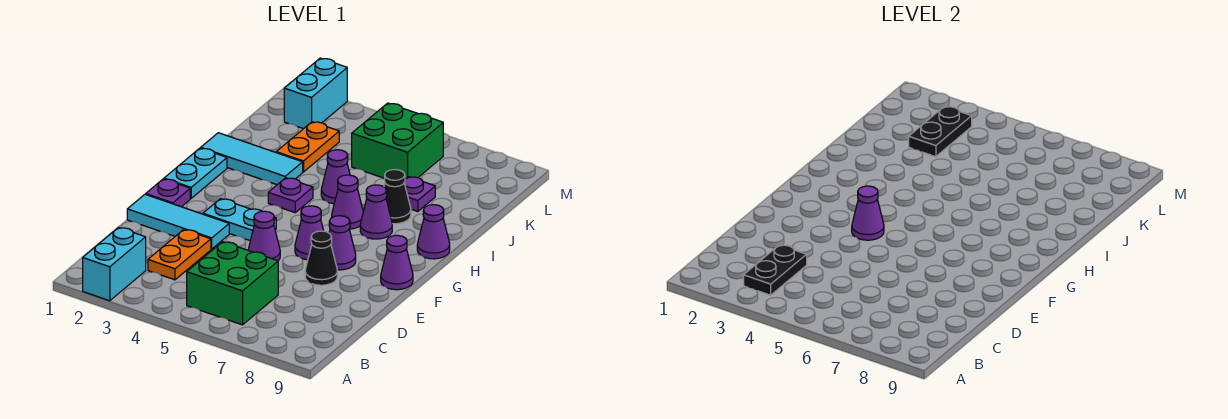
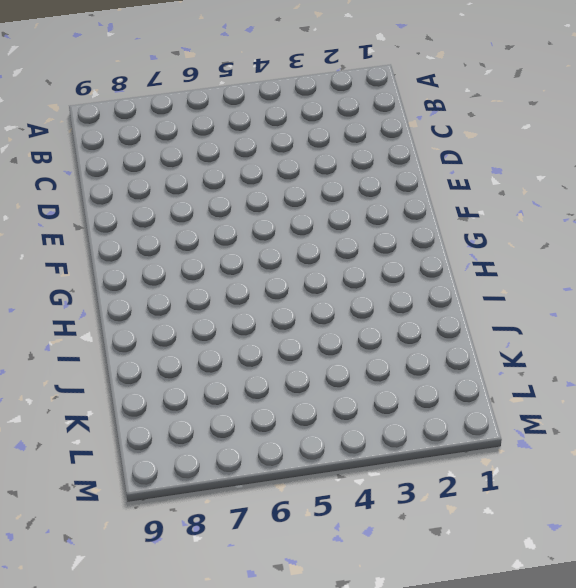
none -> cyan brick A2:B2 level 1
none -> green brick B5:C6 level 1
none -> orange plate C3:D3 level 1

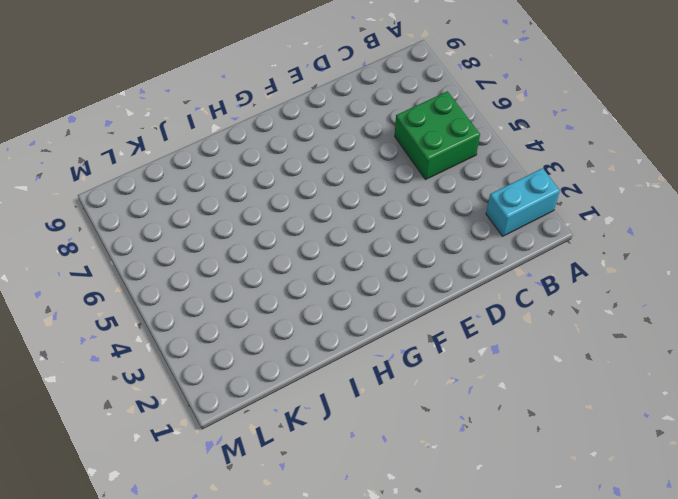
none -> orange plate C3:D3 level 1
none -> cyan tile E1:E3 level 1
none -> purple cone E5 level 1

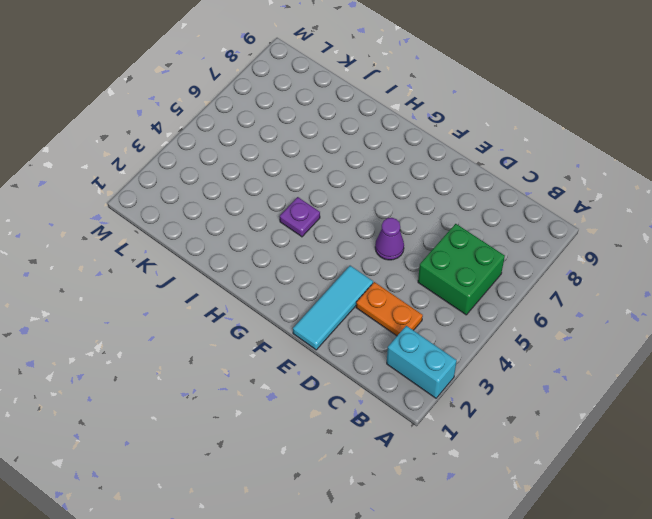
none -> black cone E7 level 1
none -> purple plate F1 level 1
none -> cyan plate F3:F4 level 1

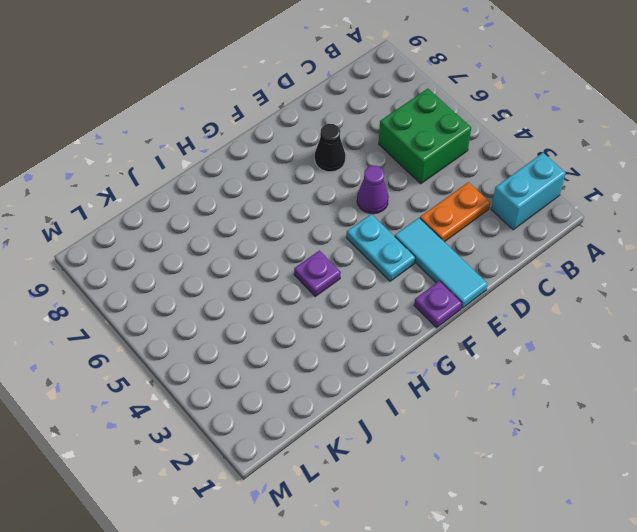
none -> purple cone F6 level 1
none -> purple cone F7 level 1
none -> purple cone F9 level 1

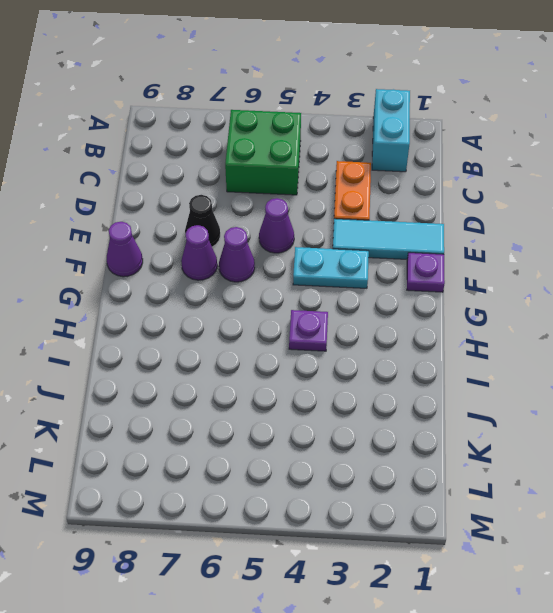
none -> cyan plate G1:H1 level 1
none -> purple cone H6 level 1
none -> purple cone H7 level 1

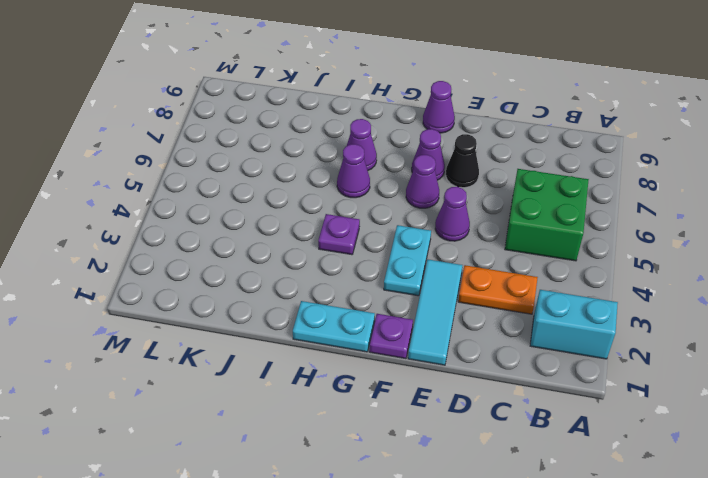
none -> purple cone H9 level 1
none -> cyan tile I1:I3 level 1
none -> purple cone I5 level 1

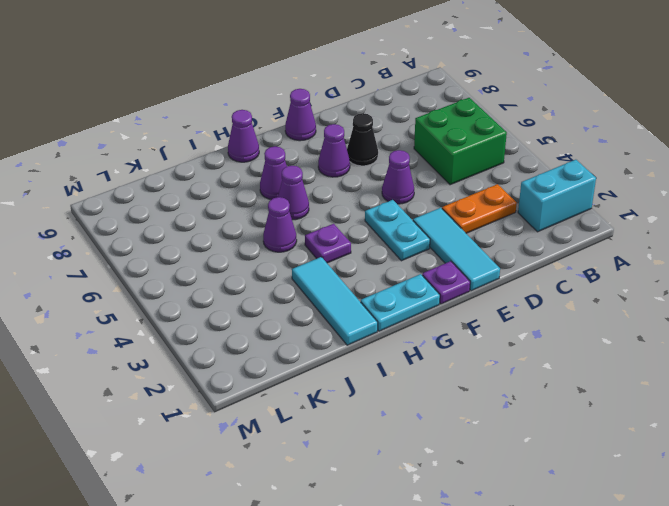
none -> purple cone F6 level 1
none -> black cone I7 level 1
none -> orange plate J3:K3 level 1

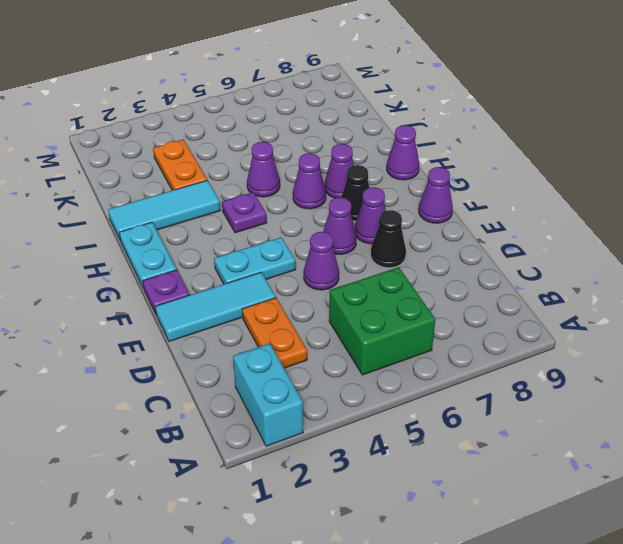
black cone G7 level 1 -> black cone I7 level 1
none -> purple plate J7 level 1
none -> green brick K5:L6 level 1
none -> cyan brick L2:M2 level 1

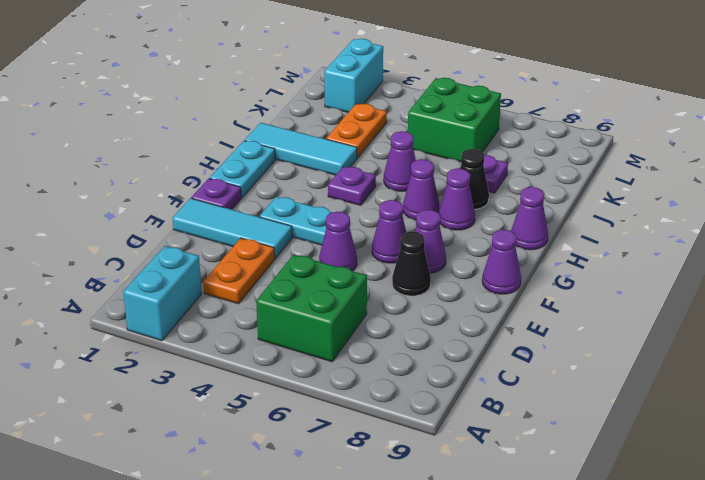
none -> black plate B3:C3 level 2
none -> purple cone F4 level 2
none -> black plate K3:L3 level 2

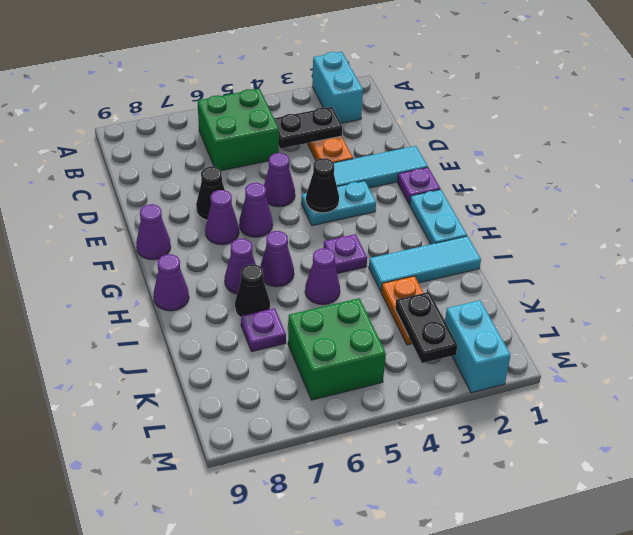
black plate C3:C4 level 2 -> black plate B3:C3 level 2
black cone F4 level 2 -> purple cone F4 level 2

